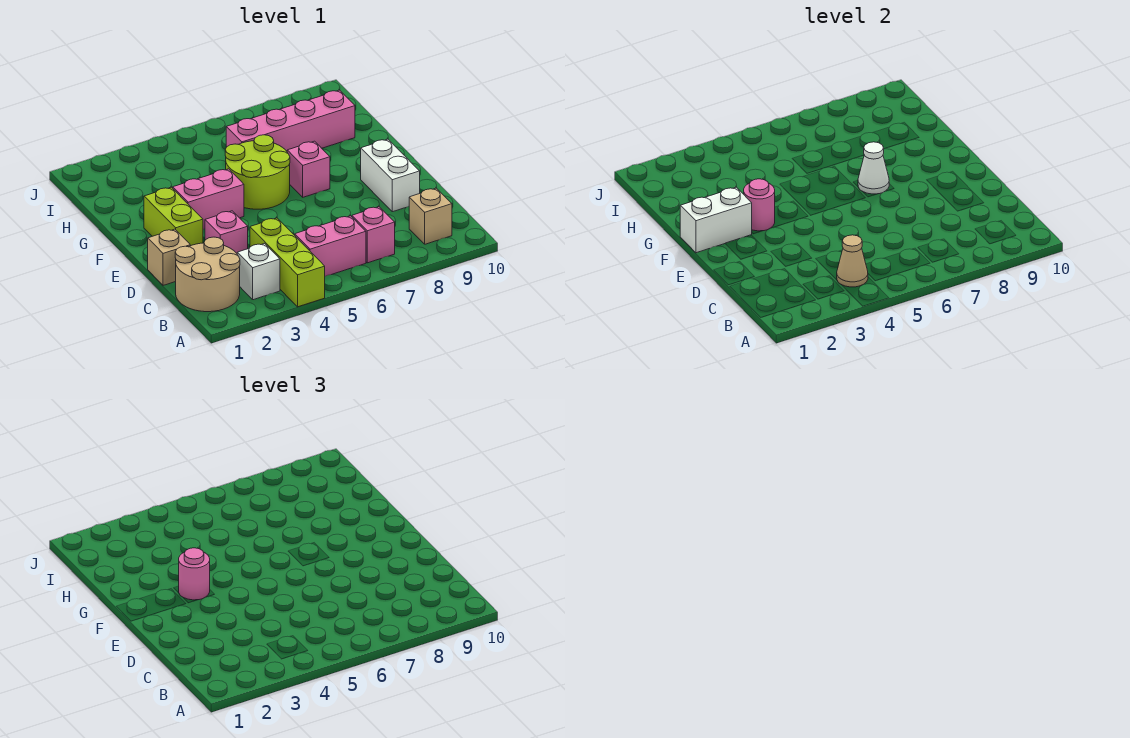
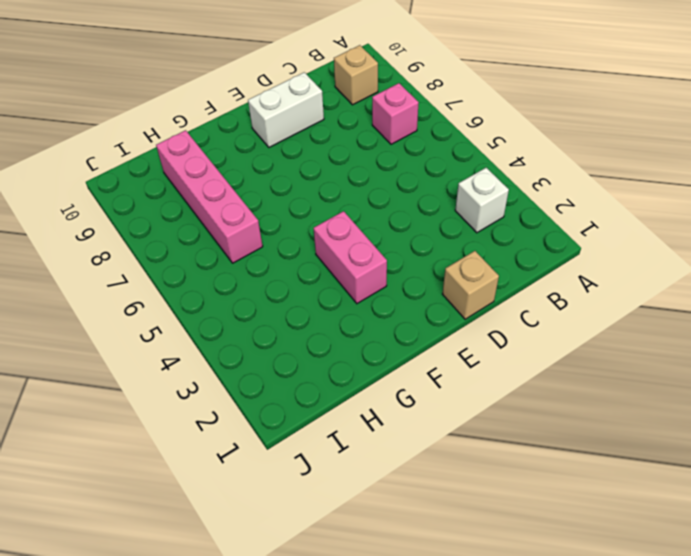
none -> lime brick A4:C4 level 1
none -> tan round brick B1:C2 level 1
none -> pink brick B5:B6 level 1

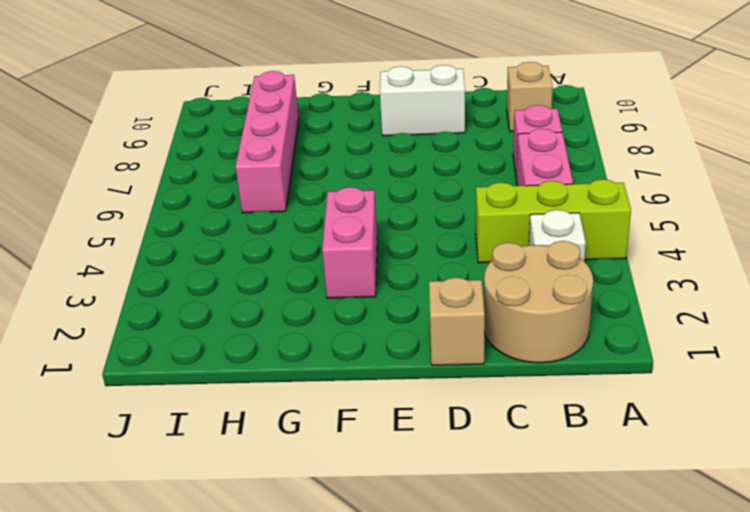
none -> pink brick D3 level 1
none -> lime brick E2:F2 level 1
none -> lime round brick F5:G6 level 1

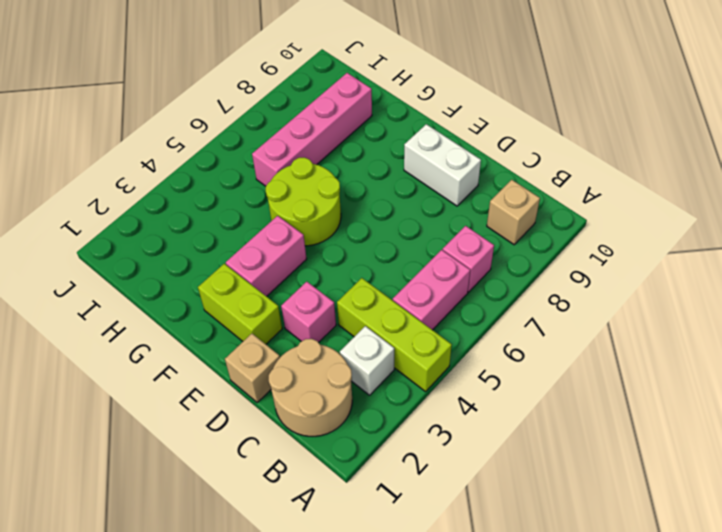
none -> pink brick F7 level 1
none -> tan cone B4 level 2
none -> white brick F1:F2 level 2

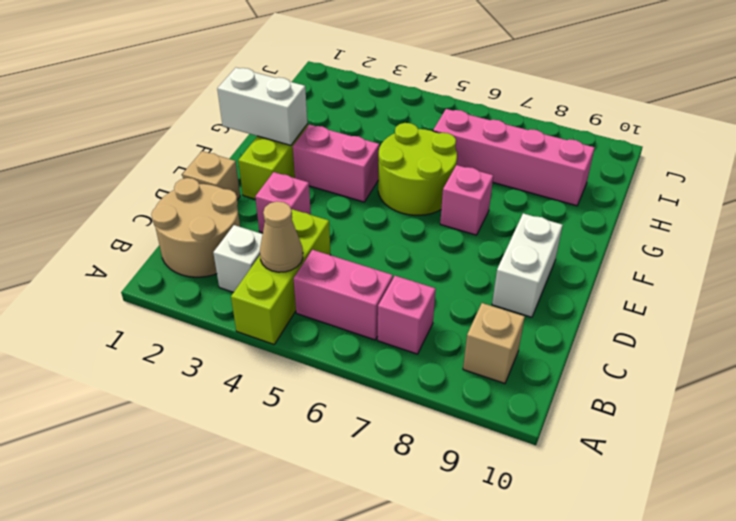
none -> pink round brick F3 level 2
none -> white cone F7 level 2
none -> pink round brick F3 level 3

